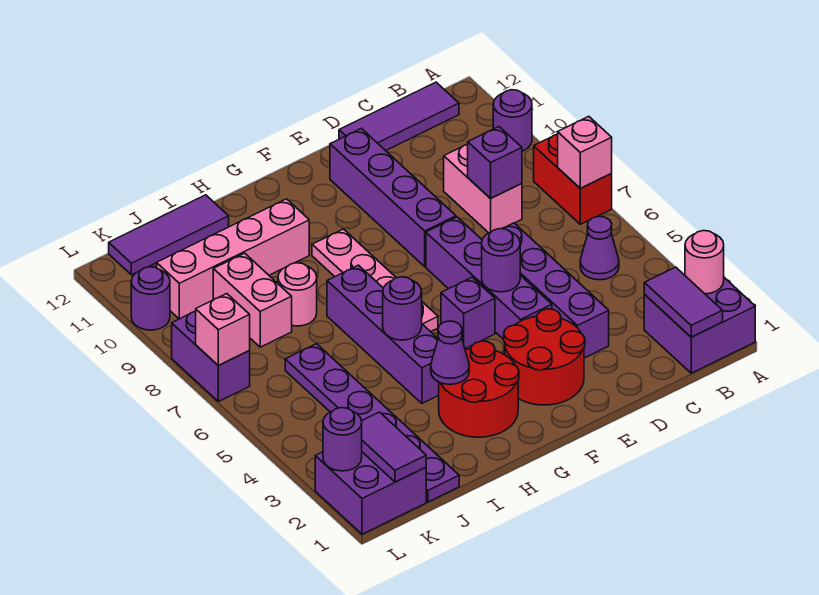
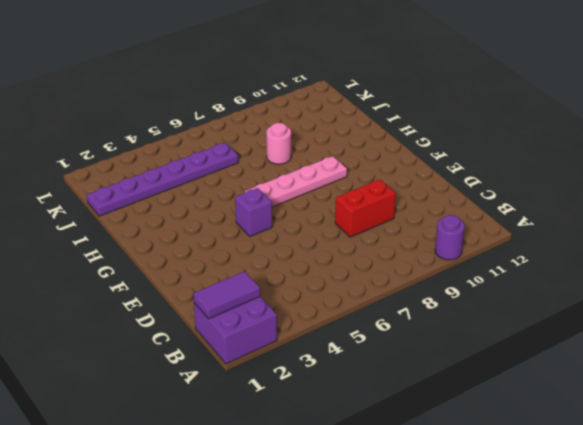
red brick D8:D9 level 1 -> red brick A7:A8 level 1
none -> purple cone B5 level 1
none -> purple tile B12:D12 level 1
none -> pink brick C8:C9 level 1
none -> purple brick D3:D6 level 1

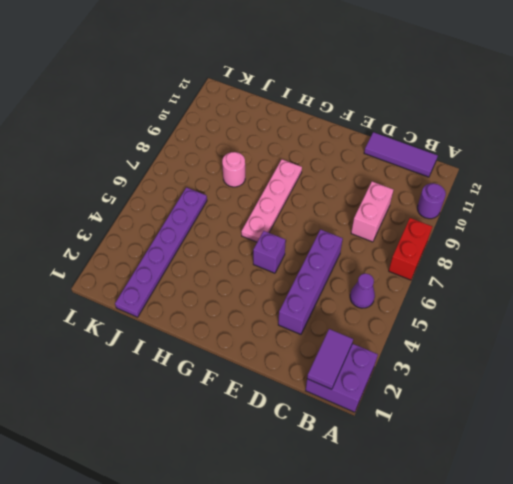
none -> red round brick E2:F3 level 1
none -> purple brick E4:E7 level 1
none -> purple brick E8:E11 level 1
none -> red round brick G2:H3 level 1

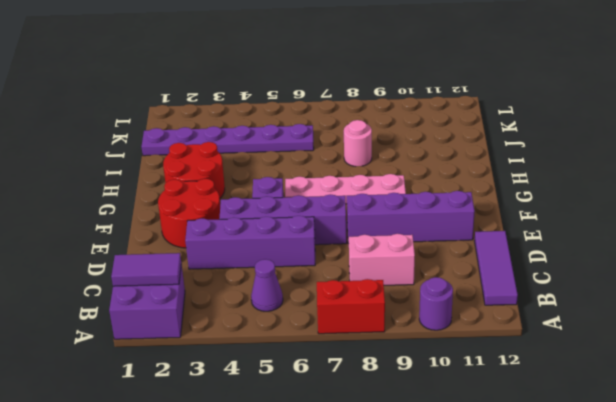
none -> purple brick H4:H7 level 1
none -> pink brick H10:K10 level 1
none -> purple tile I12:K12 level 1
none -> pink brick J8:J9 level 1

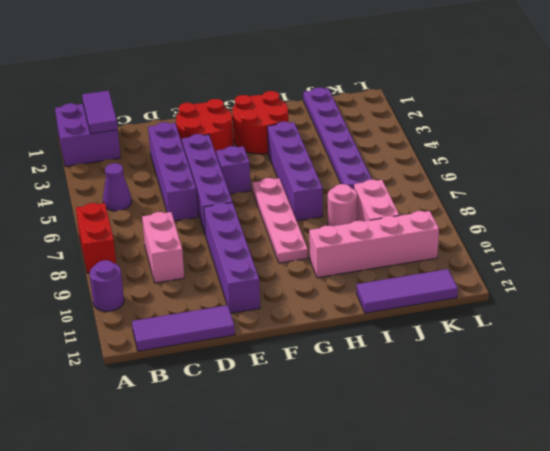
none -> purple brick K1:L2 level 1
none -> purple brick L7:L8 level 1
none -> purple round brick L10 level 1
none -> pink round brick A2 level 2

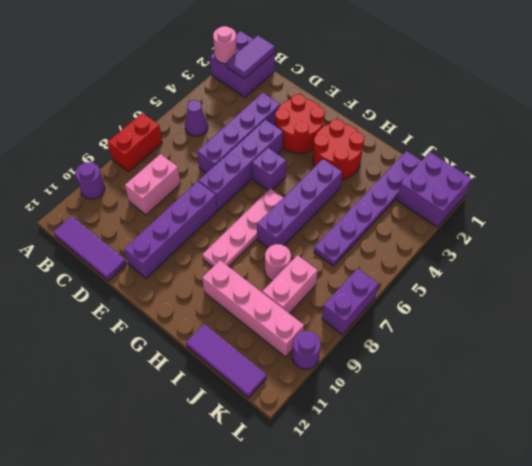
none -> pink brick A7 level 2
none -> purple brick C8 level 2
none -> purple round brick E5 level 2
none -> purple cone H3 level 2

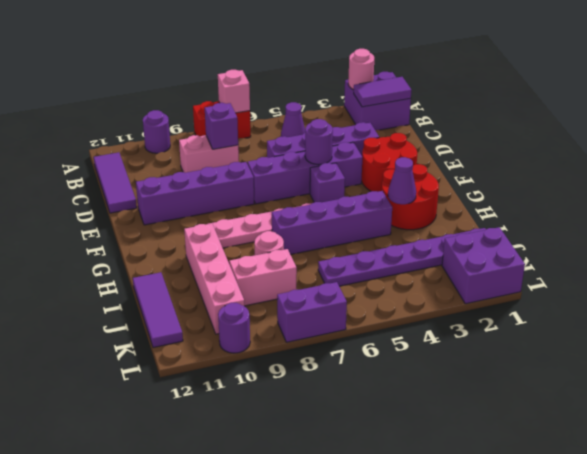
none -> purple round brick H5 level 2
none -> purple tile K1:K2 level 2
none -> purple round brick L2 level 2
none -> pink brick L7 level 2

